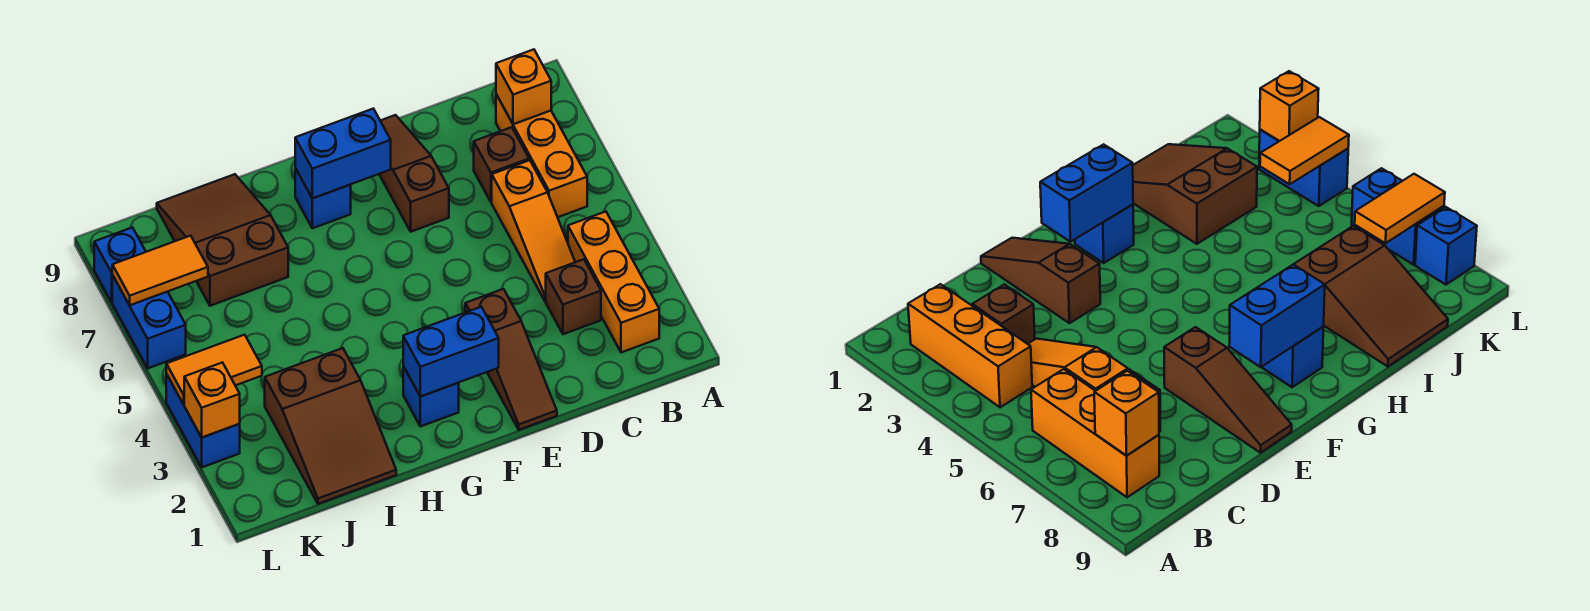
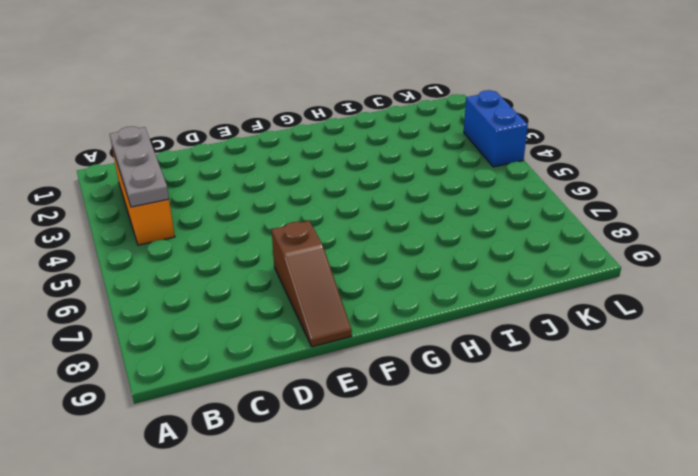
grey plate B2:B4 level 2 -> none
none -> orange brick B6:B8 level 1
none -> brown brick C3 level 1
none -> orange slope C4:C6 level 1 top 6

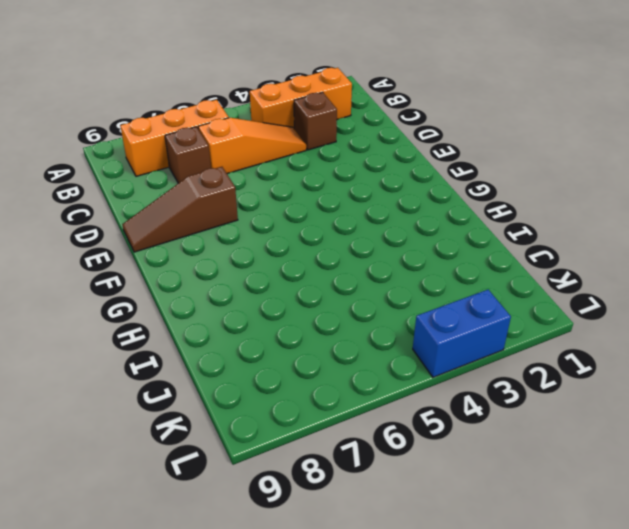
none -> brown slope E1:E3 level 1 top 3
none -> blue brick G2 level 1
none -> blue brick G8 level 1

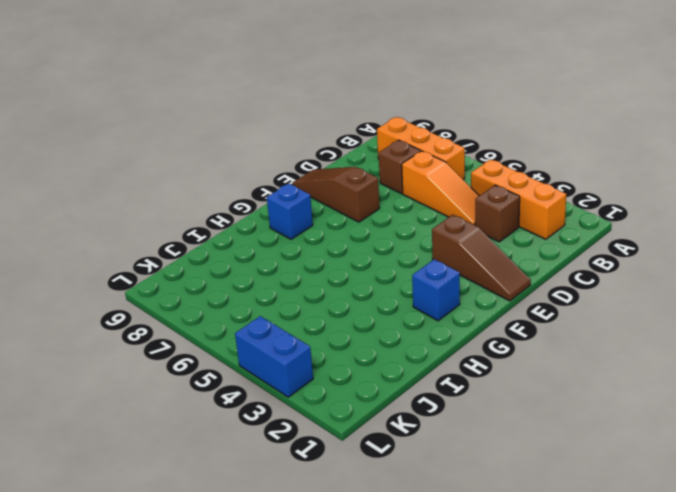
none -> brown slope I1:J3 level 1 top 3
none -> brown slope I7:J9 level 1 top 7
none -> blue brick L6:L7 level 1

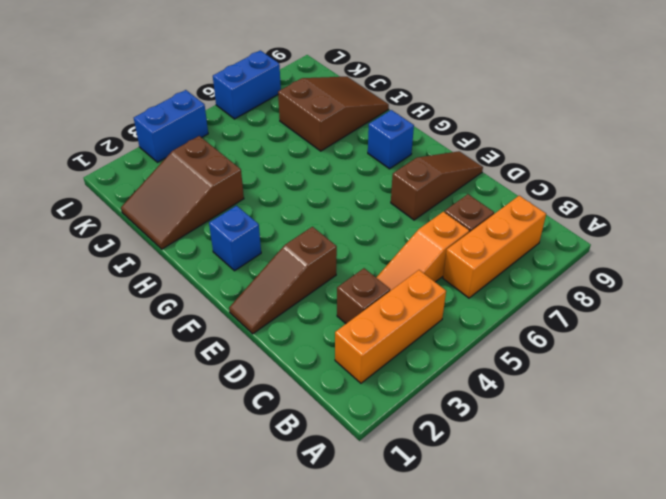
none -> blue brick L8 level 1
none -> orange brick B8 level 2
none -> blue brick F2:G2 level 2

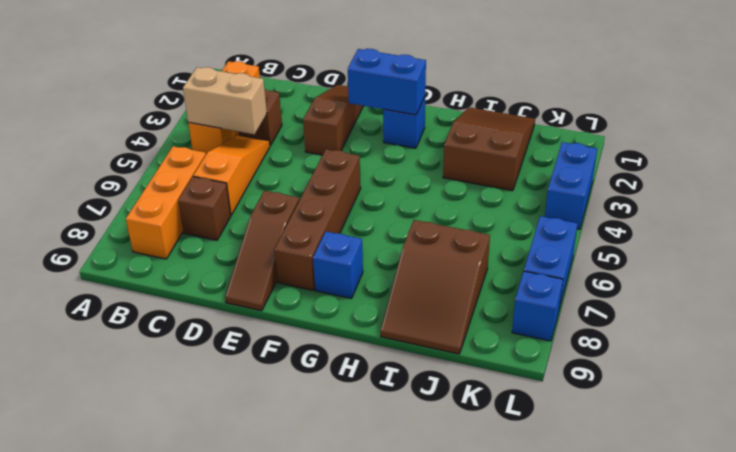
tan brick B4:C4 level 2 -> none
brown brick F5:F8 level 1 -> none
none -> orange brick B8 level 2
none -> blue brick F8:G8 level 2
none -> orange tile K4:L4 level 2

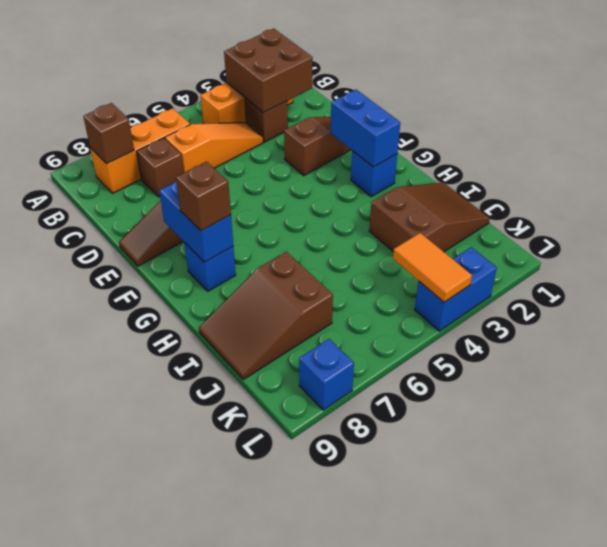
brown brick B2:C3 level 2 -> none
brown brick B8 level 2 -> orange brick B8 level 2
brown brick G8 level 3 -> none
none -> blue brick L6:L7 level 1
none -> orange tile K7:L7 level 2
none -> orange brick L3 level 2

